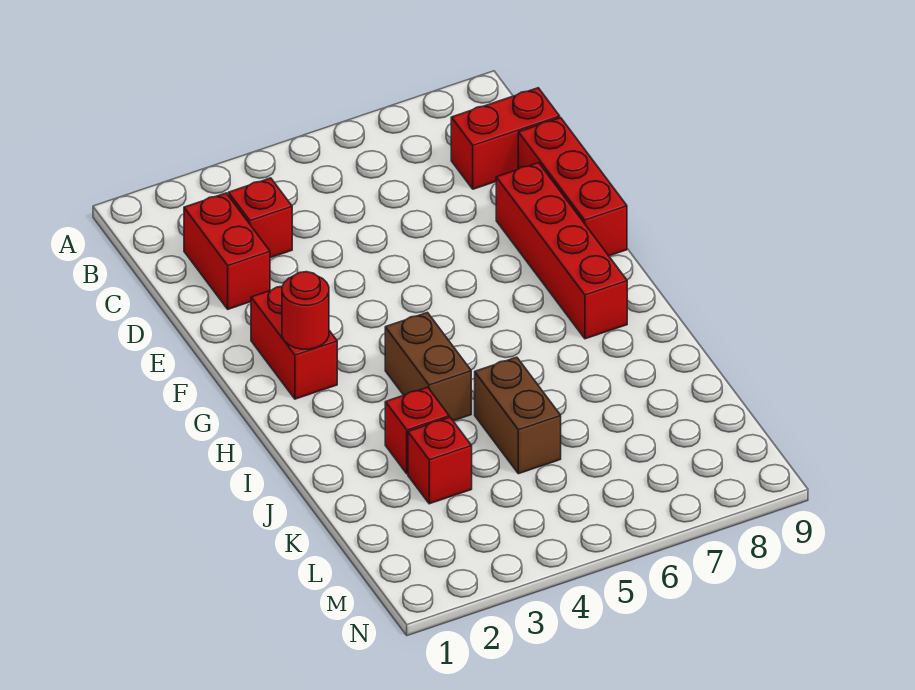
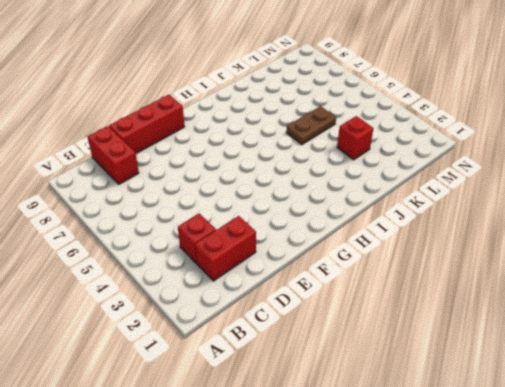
brown plate J5:K5 level 1 -> brown brick J5:K5 level 1
none -> red brick E8:H8 level 1
none -> red brick F2:G2 level 1

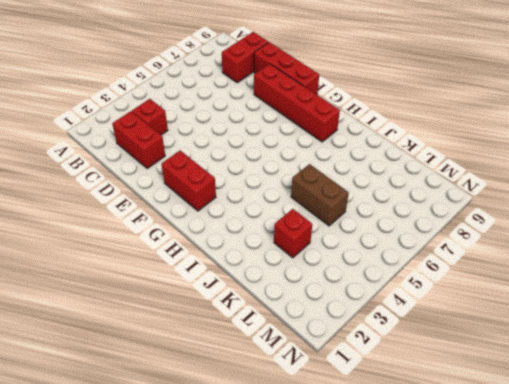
none -> brown brick H4:I4 level 1
none -> red brick J3 level 1

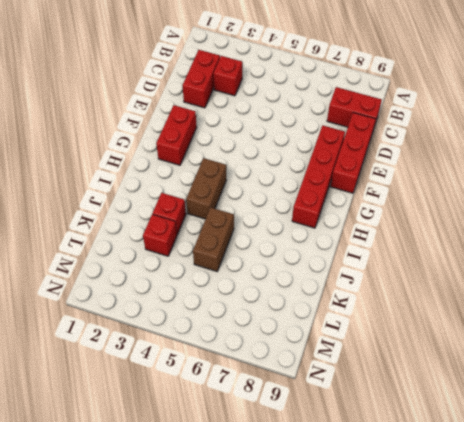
none -> red round brick G2 level 2

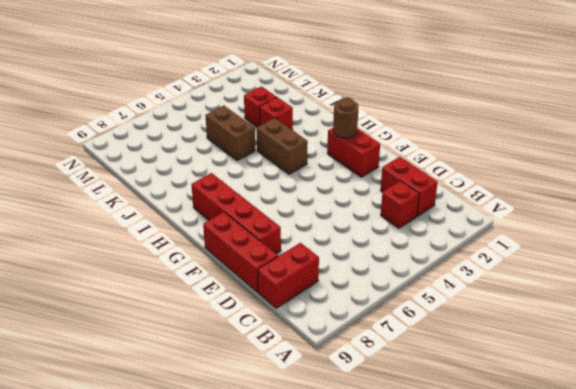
brown round brick G2 level 2 -> red round brick G2 level 2

